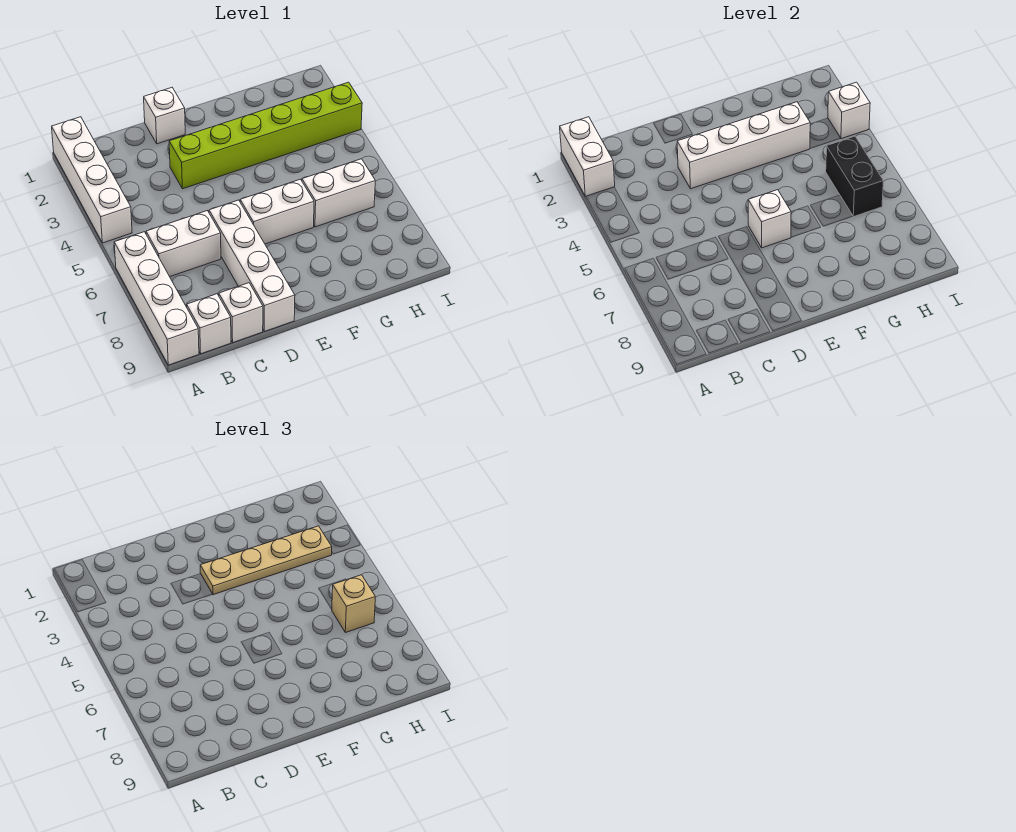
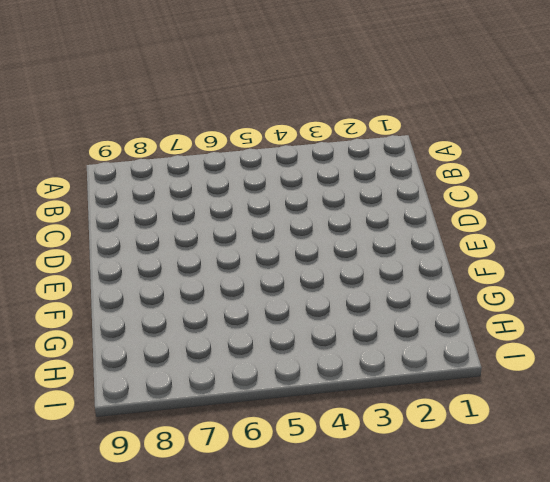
none -> white brick A1:A4 level 1
none -> white brick A6:A9 level 1
none -> white brick B6:C6 level 1

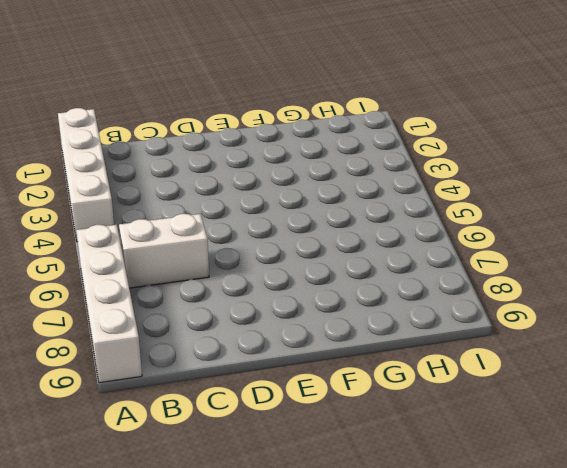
none -> white brick B9 level 1
none -> white brick C9 level 1
none -> white brick D1 level 1

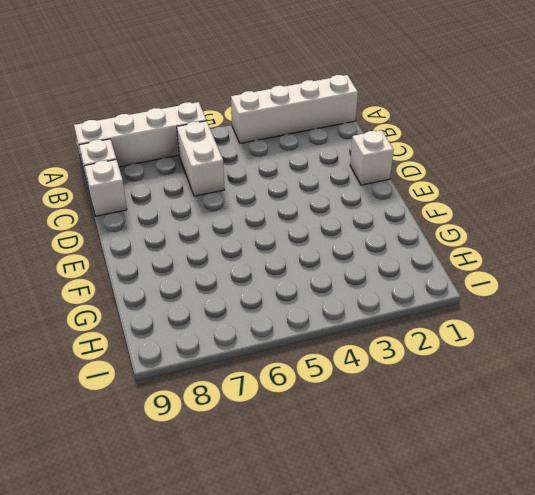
none -> lime brick D3:I3 level 1
none -> white brick D6:D9 level 1
none -> white brick E6:F6 level 1

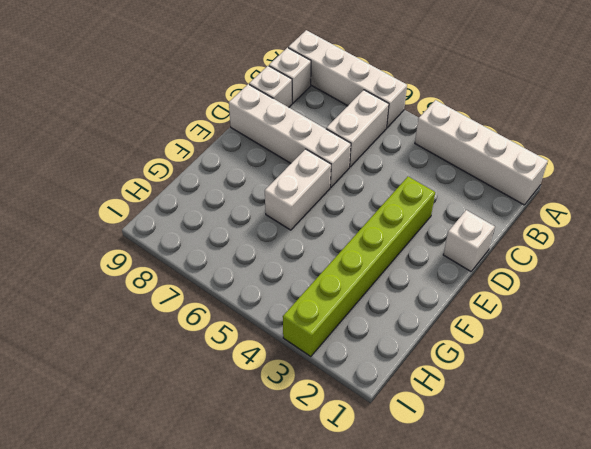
none -> white brick G6:H6 level 1
none -> white brick A1:A2 level 2
none -> white brick D3:G3 level 2

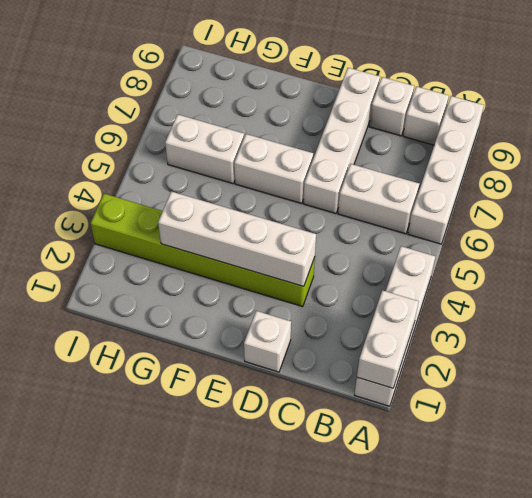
none -> white brick E6 level 2
none -> black brick H5:H6 level 2
none -> white brick I3 level 2

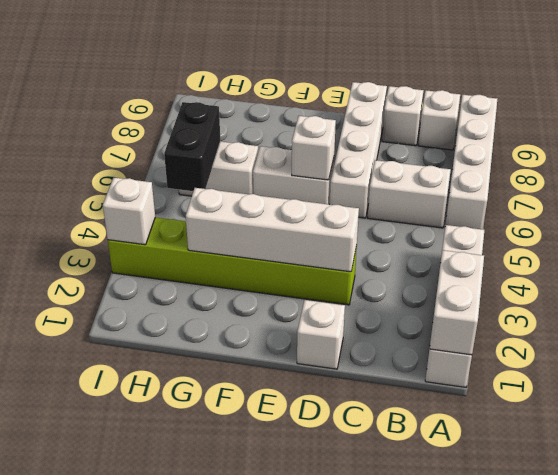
none -> tan plate E3:H3 level 3
none -> tan brick H6 level 3

